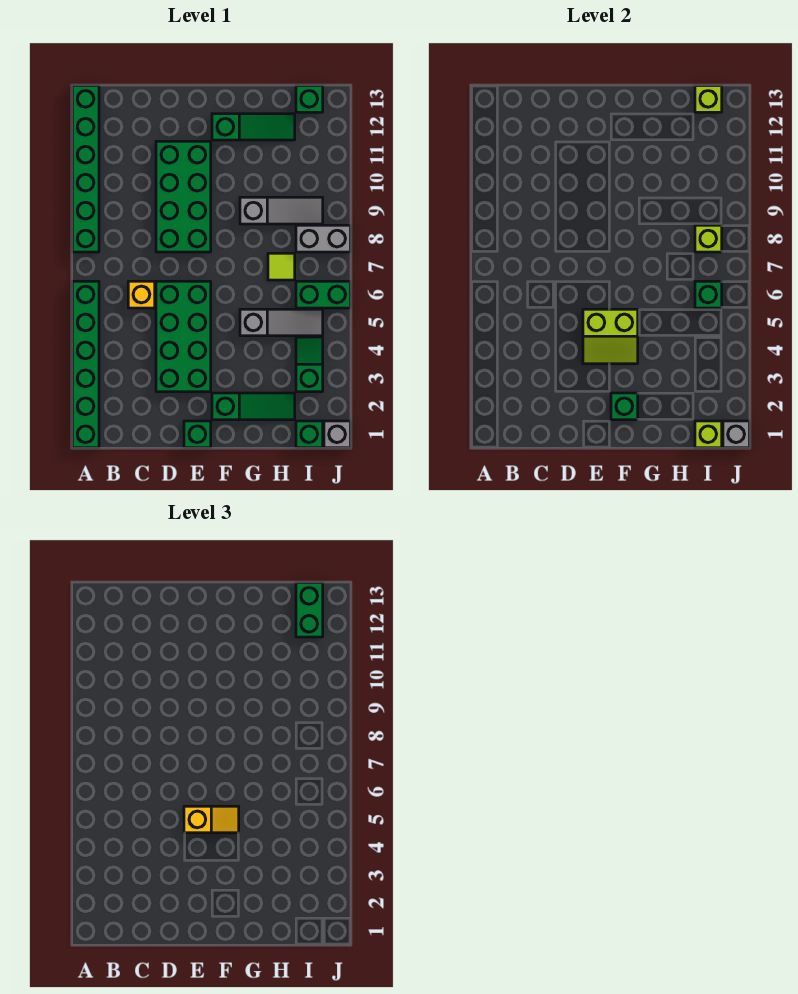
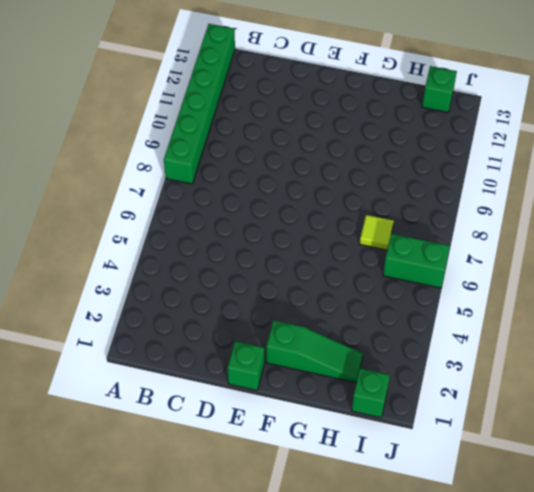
none -> green brick A1:A6 level 1
none -> yellow brick C6 level 1
none -> green brick D3:E6 level 1

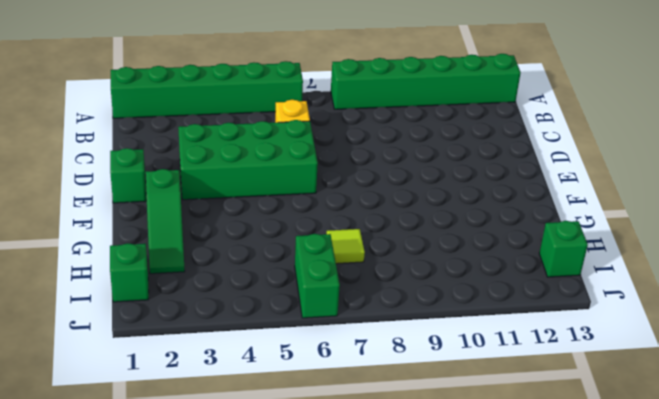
none -> green brick D8:E11 level 1
none -> green slope F12:H12 level 1 top F
none -> grey slope G5:I5 level 1 top G

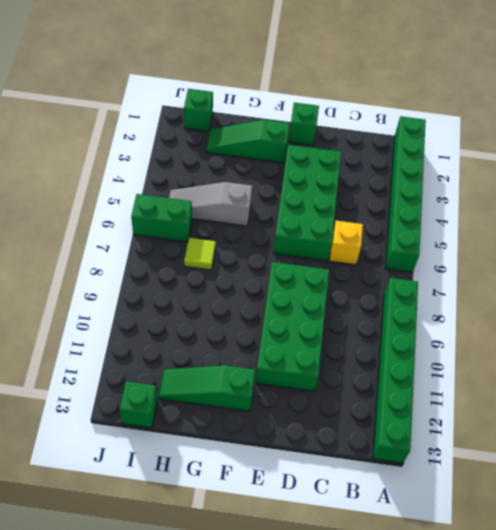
none -> grey slope G9:I9 level 1 top G
none -> green slope I3:I4 level 1 top 3
none -> grey brick I8:J8 level 1

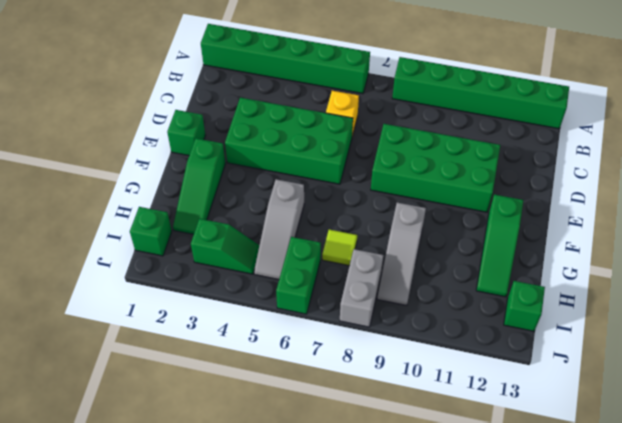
none -> grey brick J1 level 1
none -> lime slope E4:F5 level 2 top 5
none -> green brick F2 level 2

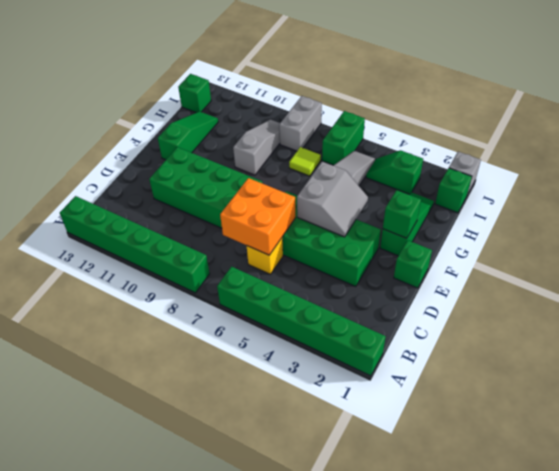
orange brick C6:D7 level 2 -> none
grey slope E4:F5 level 2 top 5 -> lime slope E4:F5 level 2 top 5
none -> lime brick I1 level 2
none -> green brick I6 level 2
none -> lime brick I8 level 2

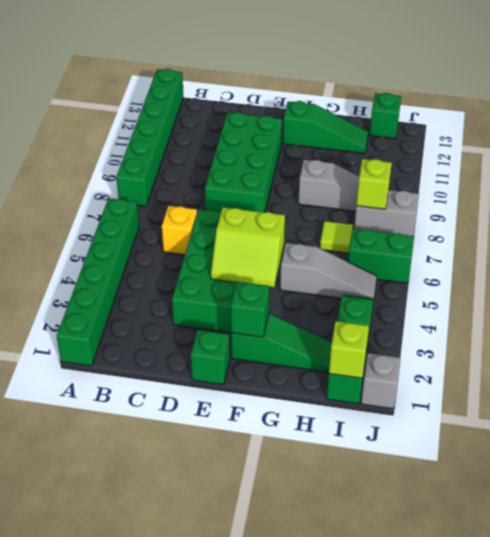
none -> green brick I6 level 2
none -> lime brick I13 level 2
none -> grey brick J1 level 2

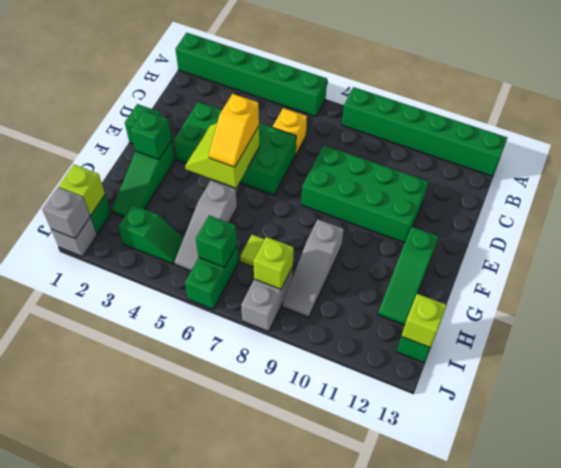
none -> green brick I12:I13 level 3

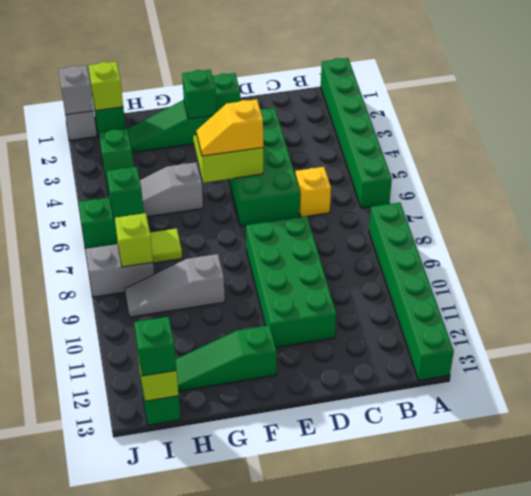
green brick I13 level 3 -> green brick I12:I13 level 3

